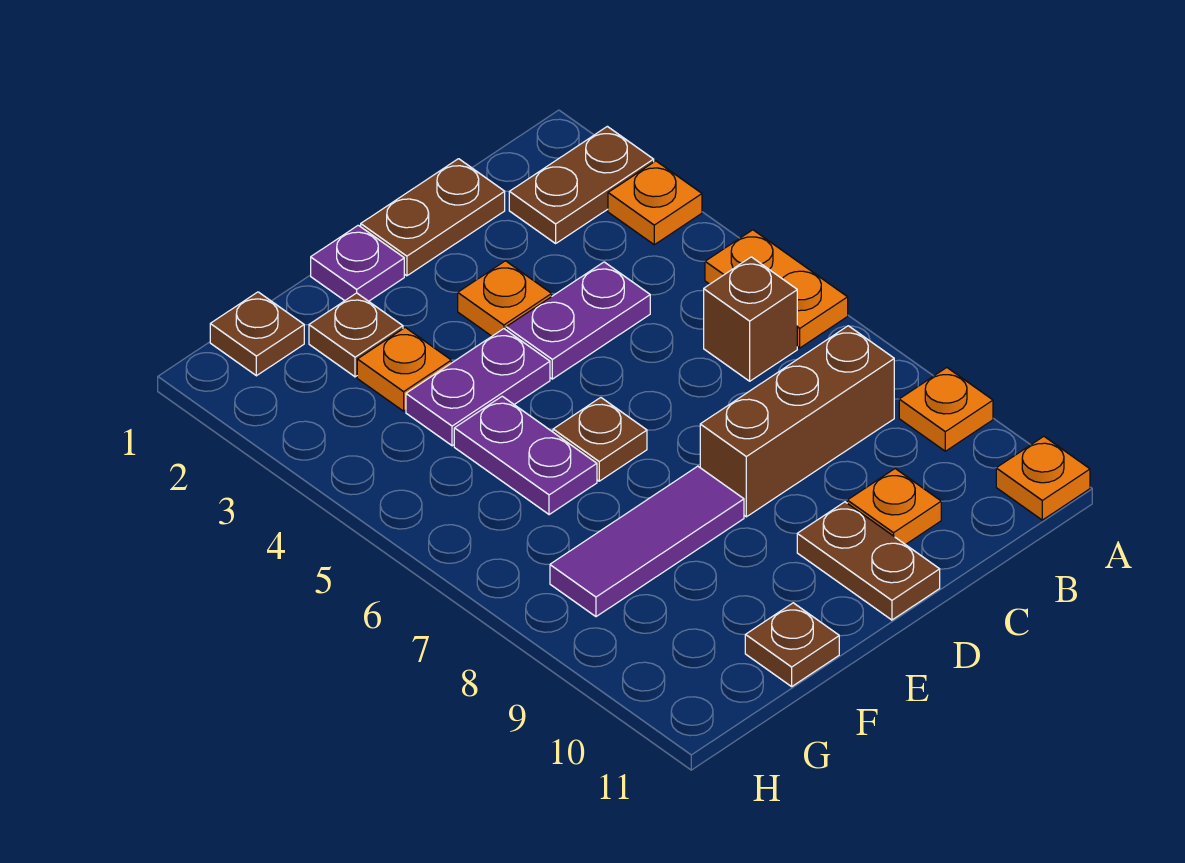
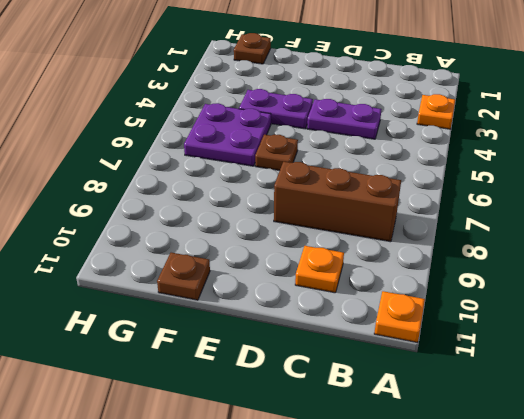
purple plate F5:G6 level 1 -> purple plate F5:F6 level 1
none -> brown plate A2:B2 level 1
none -> orange plate A5:A6 level 1
none -> orange plate A9 level 1

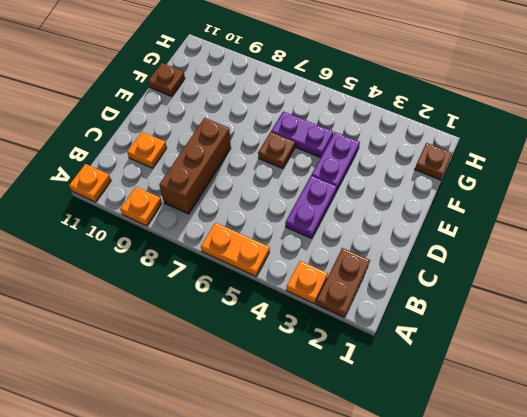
none -> brown brick B6 level 1
none -> brown plate C1:D1 level 1
none -> orange plate D3 level 1

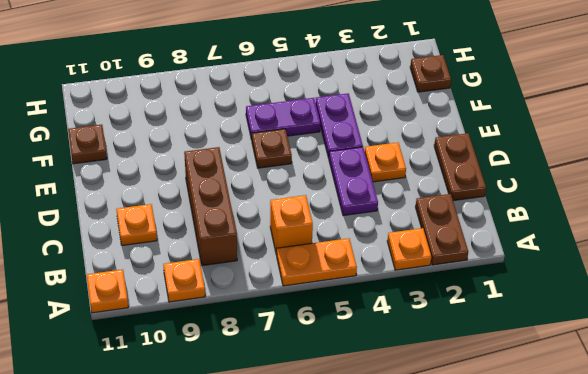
orange brick B6 level 1 -> brown brick B6 level 1
none -> brown plate D10:D11 level 1
none -> purple plate E1 level 1
none -> purple tile E8:G8 level 1

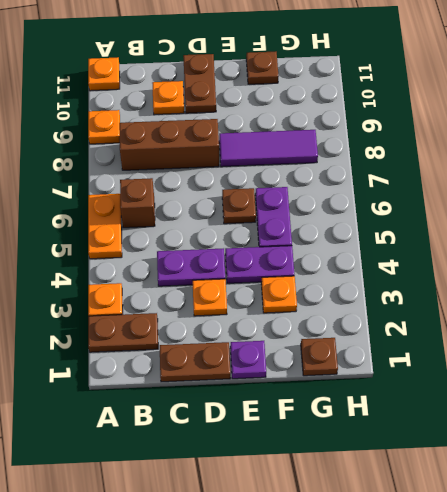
none -> brown plate F2 level 1

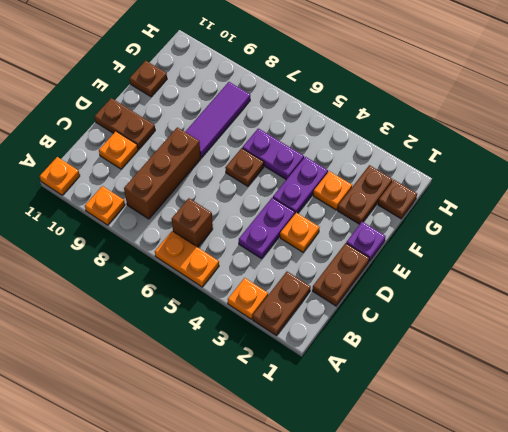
brown plate F2:G2 level 1 -> brown plate F2 level 1

